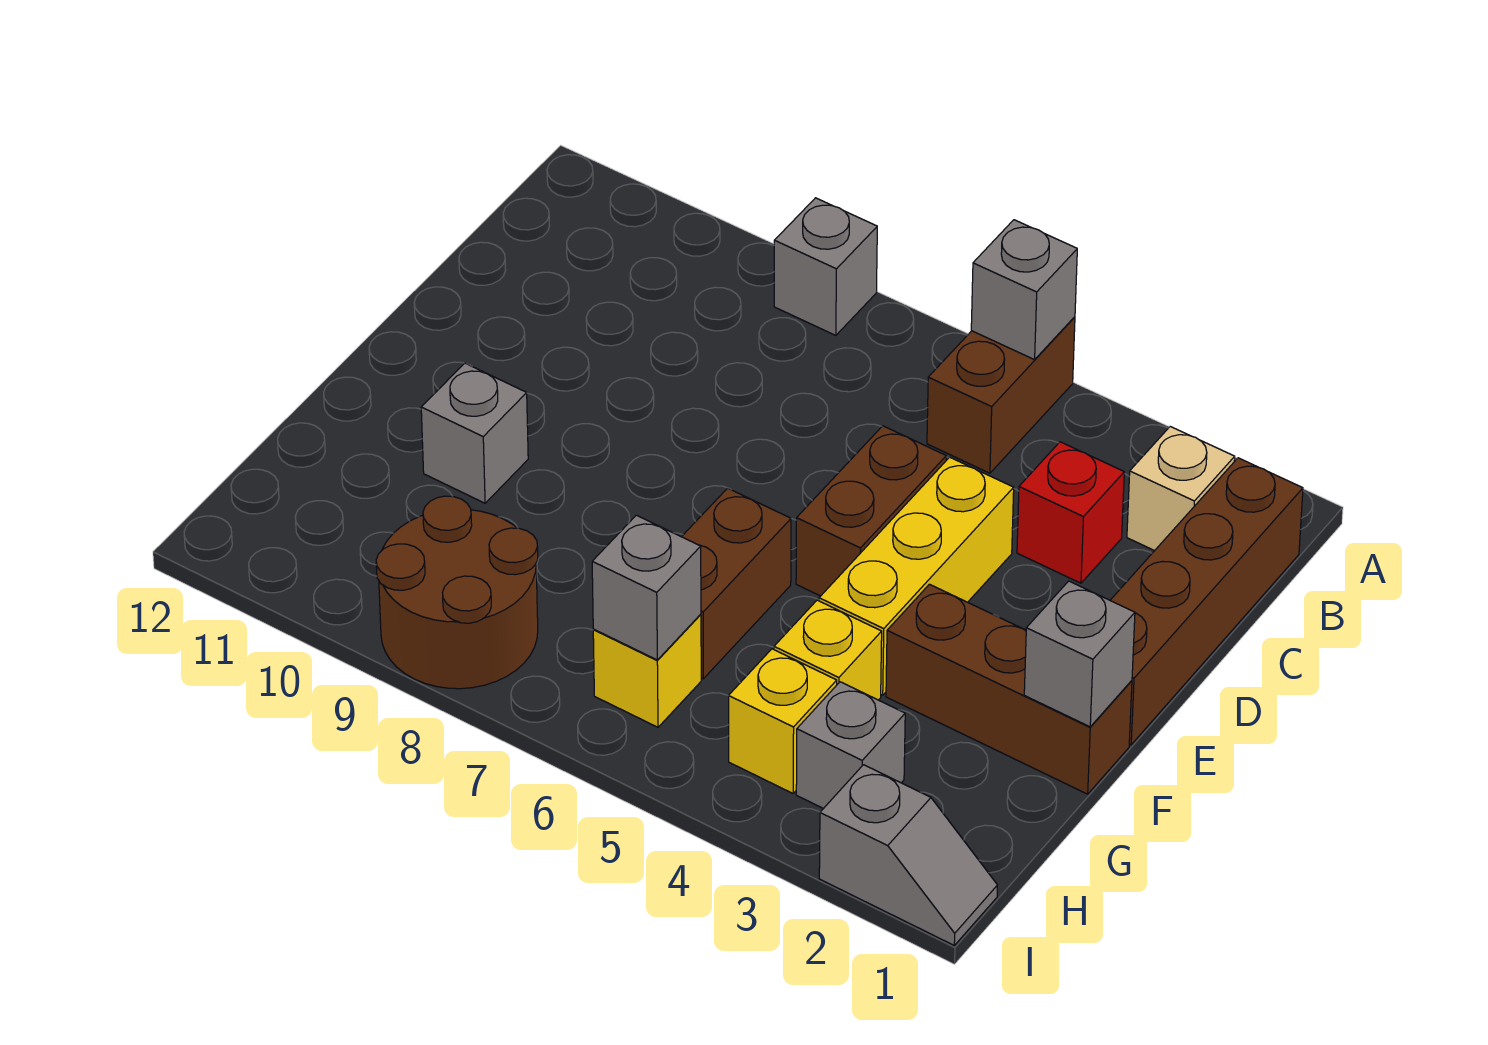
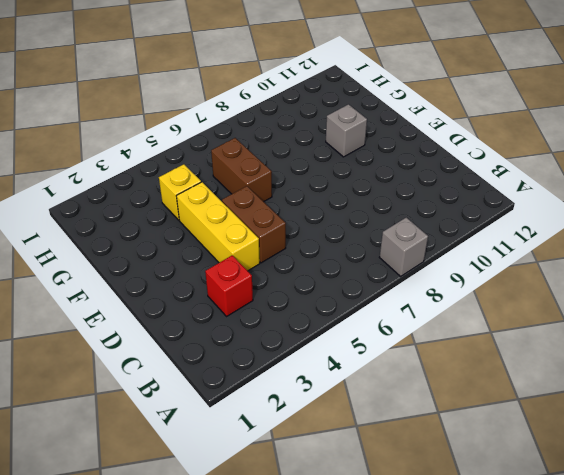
none -> brown brick A5:B5 level 1
none -> brown brick B1:E1 level 1
none -> tan brick B2 level 1

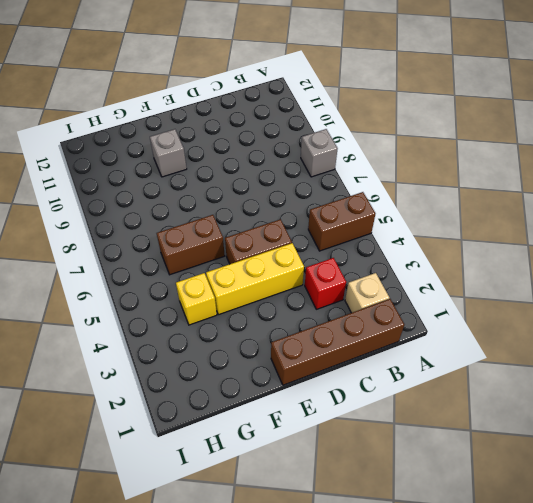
none -> brown brick F1:F3 level 1
none -> grey brick H3 level 1
none -> yellow brick H4 level 1

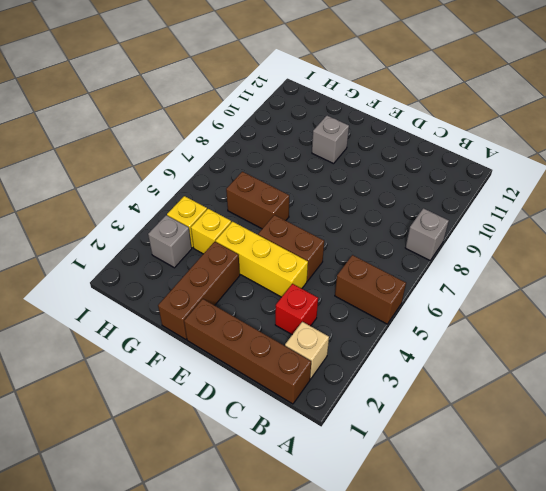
none -> yellow brick H6 level 1
none -> brown round brick H8:I9 level 1
none -> grey slope I1:I2 level 1 top 2

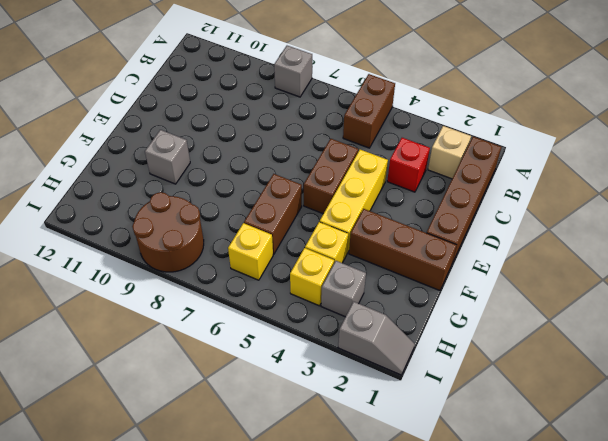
none -> grey brick A5 level 2
none -> grey brick F1 level 2
none -> grey brick H6 level 2

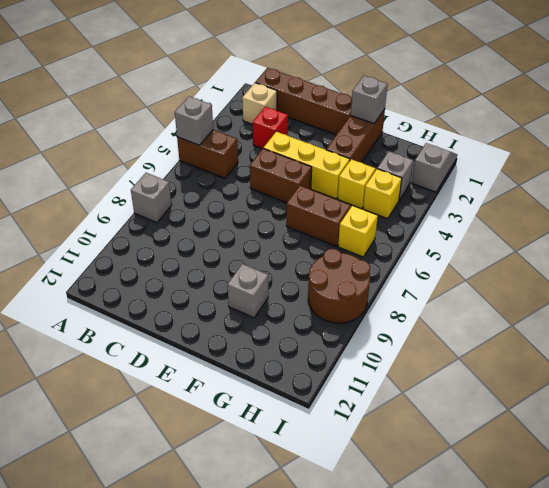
none -> grey brick H6 level 2

